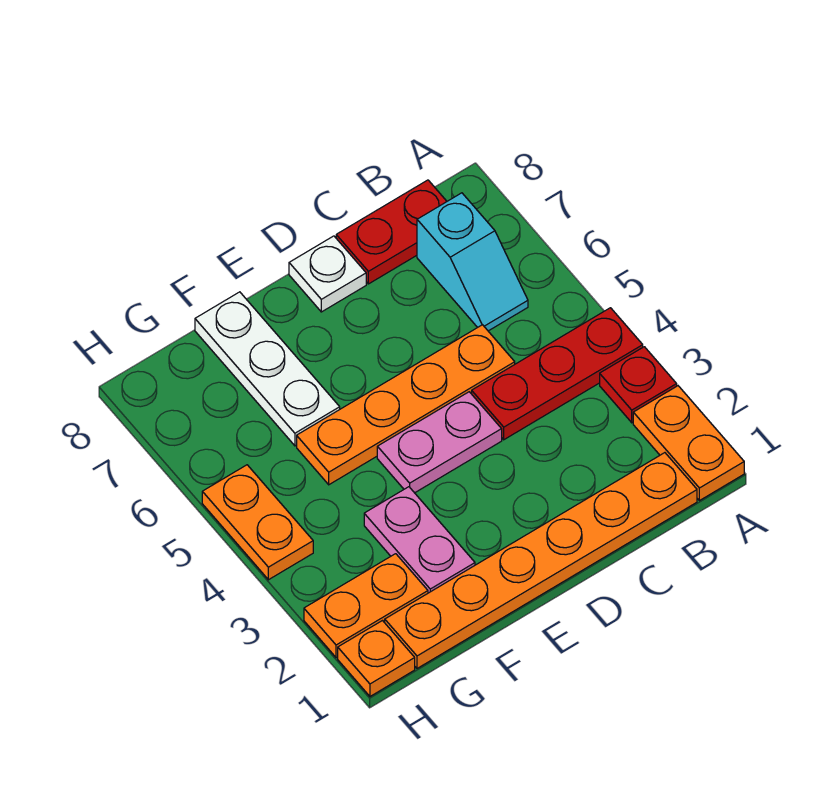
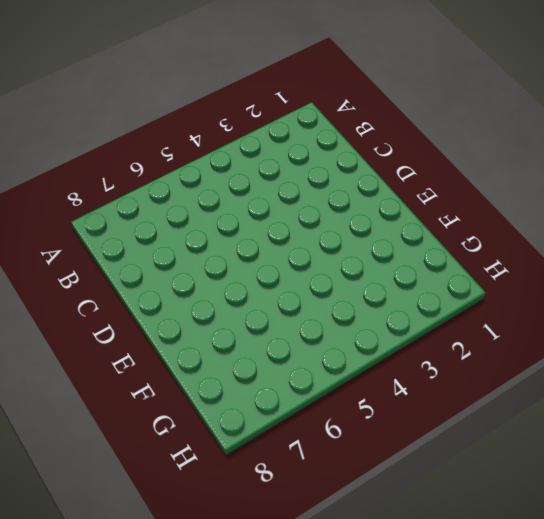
none -> orange plate A1:A2 level 1
none -> red plate A3 level 1
none -> red plate A4:C4 level 1

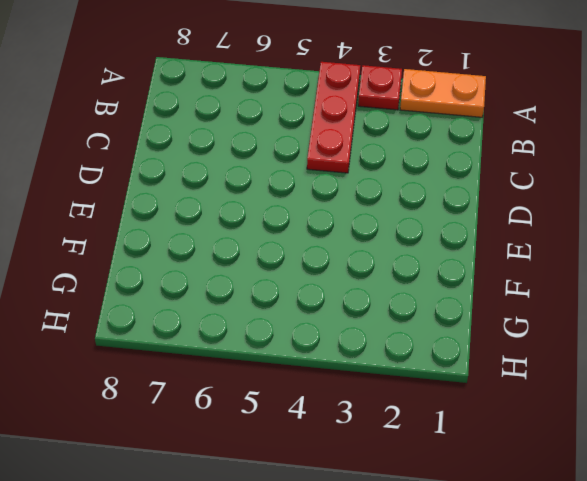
none -> orange plate B1:G1 level 1
none -> cyan slope B6:B7 level 1 top 7
none -> red plate B8:C8 level 1

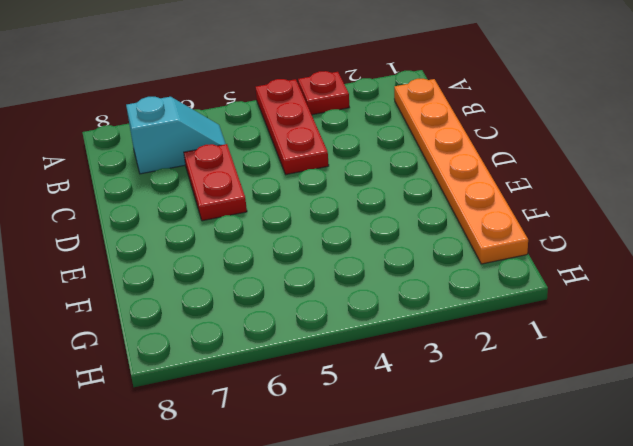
red plate C6:D6 level 1 -> red plate B8:C8 level 1
none -> orange plate A1:A2 level 1
none -> orange plate C5:F5 level 1
none -> pink plate D4:E4 level 1

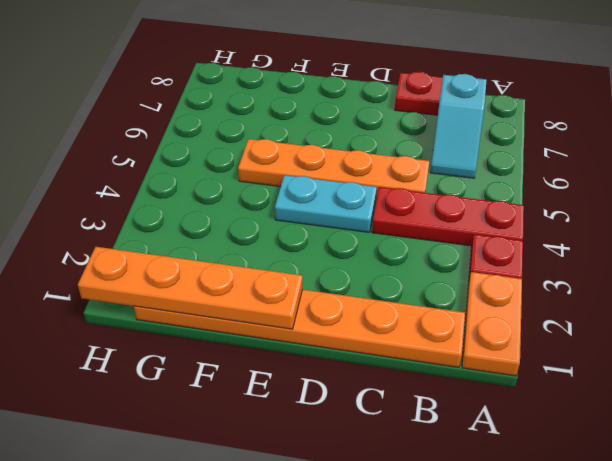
cyan plate D4:E4 level 1 -> pink plate D4:E4 level 1
orange plate E1:H1 level 2 -> none
none -> white plate D8 level 1
none -> pink plate F2:F3 level 1
none -> white plate F6:F8 level 1

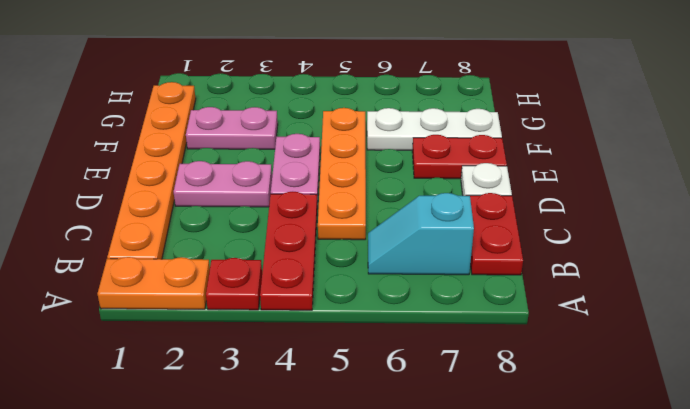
pink plate D2:D3 level 1 -> none
red plate E7:E8 level 1 -> none
none -> orange plate G2:H2 level 1
none -> orange plate H1 level 1
none -> orange plate H4:H5 level 1

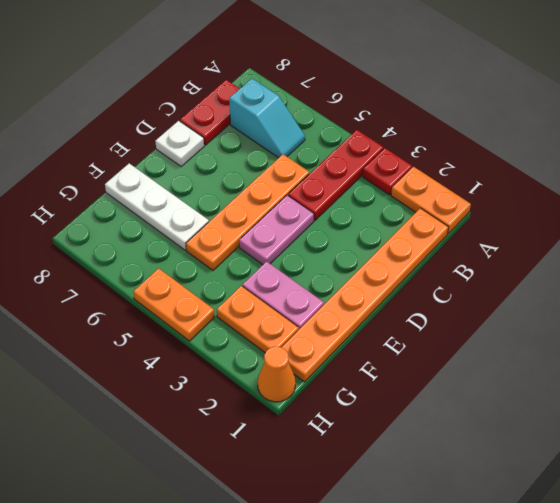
orange plate G2:G3 level 1 -> orange plate G2:H2 level 1
orange cone H1 level 1 -> orange plate H1 level 1

